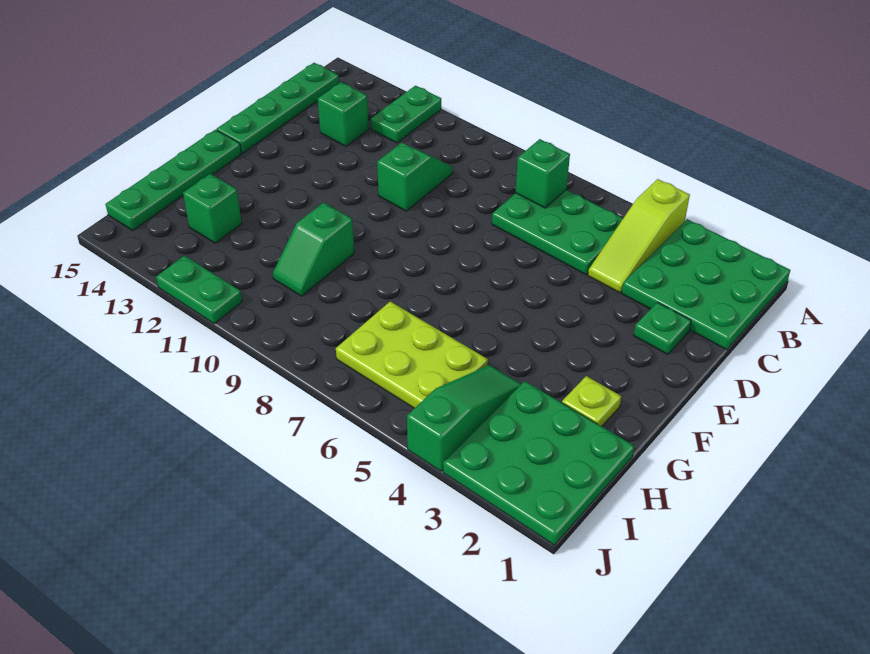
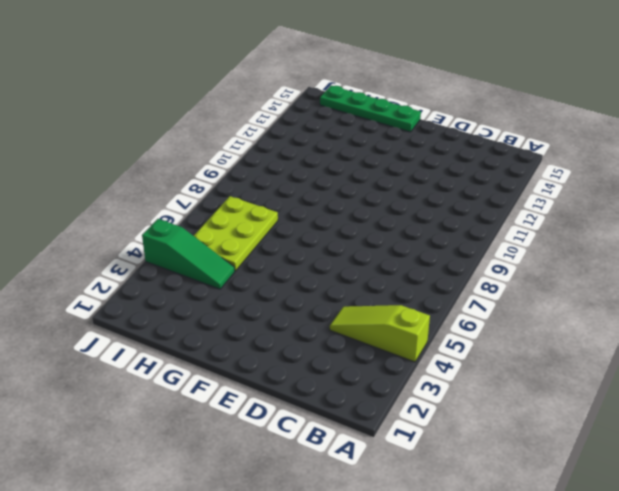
none -> green plate A1:C3 level 1
none -> green plate A12:B12 level 1
none -> green plate B5:C7 level 1

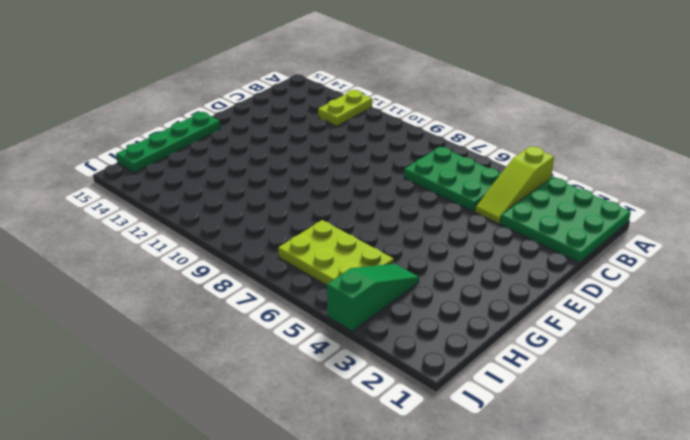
lime plate A12:B12 level 1 -> green plate A12:B12 level 1
none -> green plate B15:E15 level 1
none -> green slope C10:D10 level 1 top D
none -> green brick C13 level 1

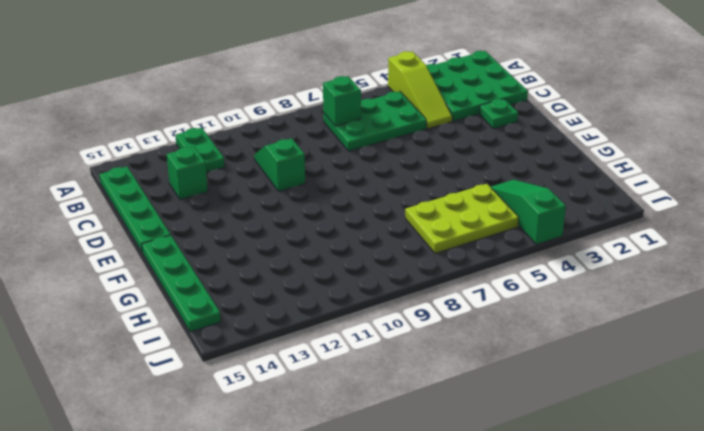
none -> lime plate G2 level 1
none -> green slope G10:H10 level 1 top G
none -> green plate H1:J3 level 1

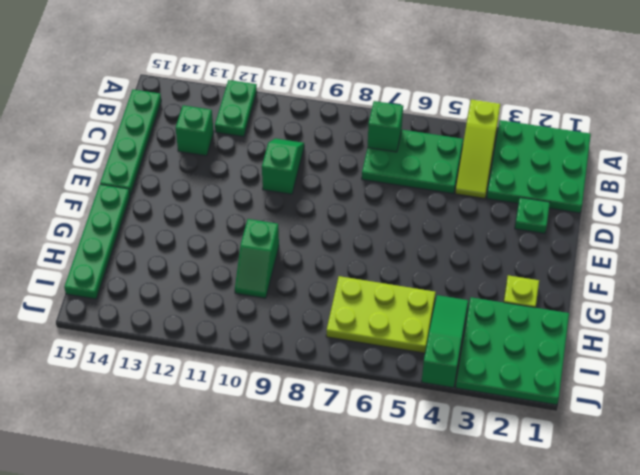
none -> green brick H13 level 1
none -> green plate J11:J12 level 1

